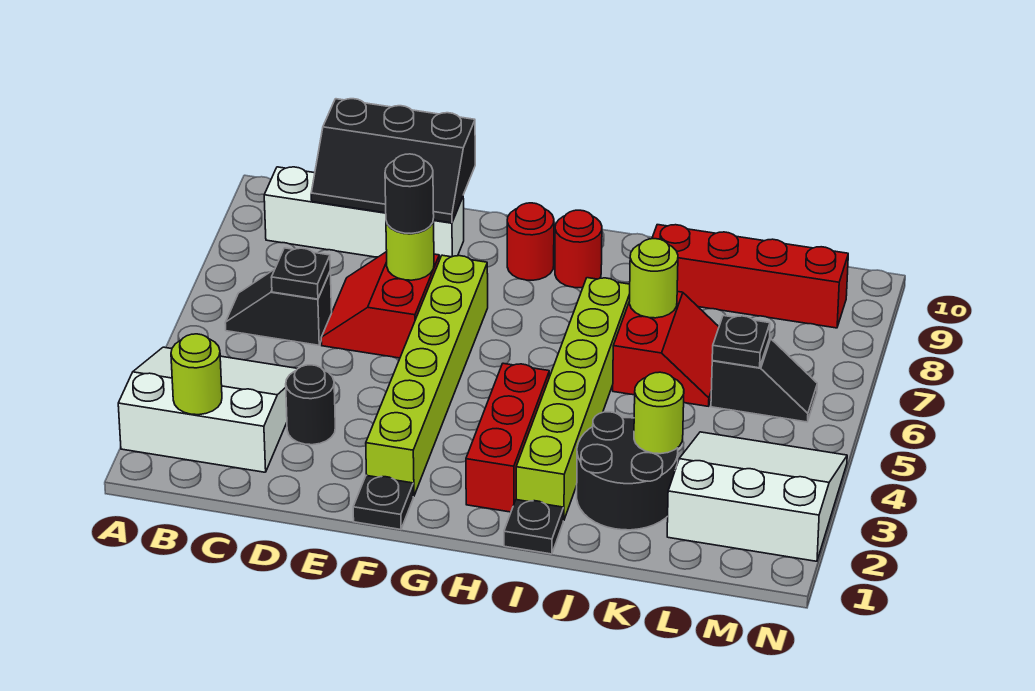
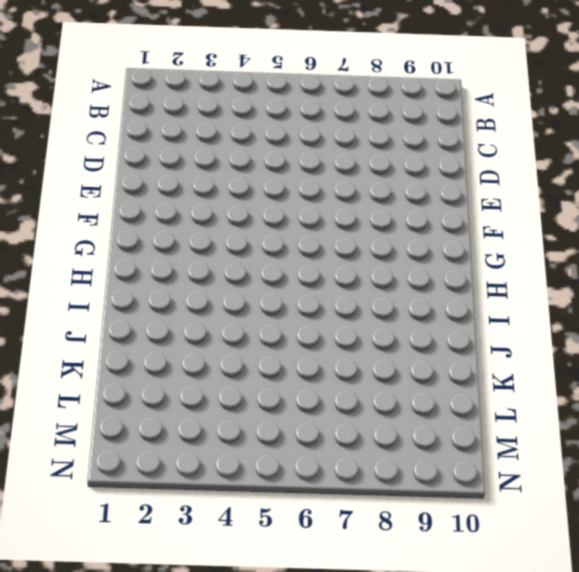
none -> white slope A2:C4 level 1 top 2
none -> black slope B6:C6 level 1 top C
none -> white brick B9:E9 level 1

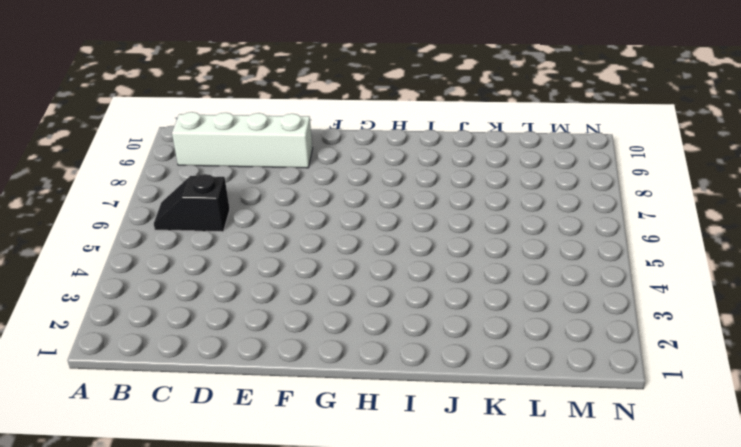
none -> white slope A2:C4 level 1 top 2
none -> black round brick D3 level 1
none -> red slope D6:E7 level 1 top E

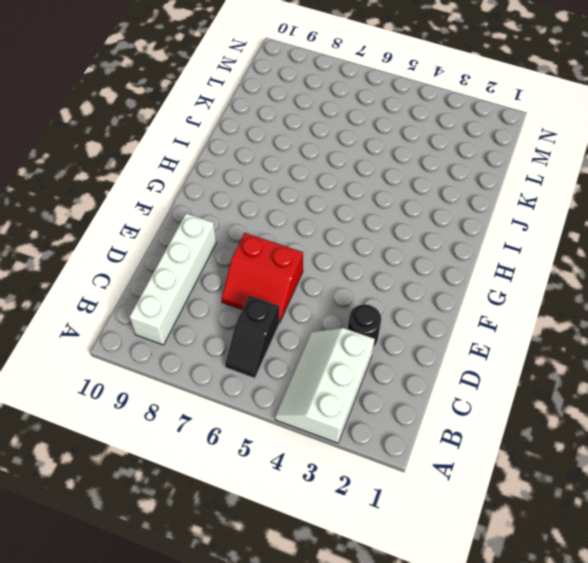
white slope A3:C4 level 1 top 3 -> white slope A2:C4 level 1 top 2
none -> black plate F1 level 1
none -> lime brick F2:F7 level 1
none -> red round brick G9 level 1

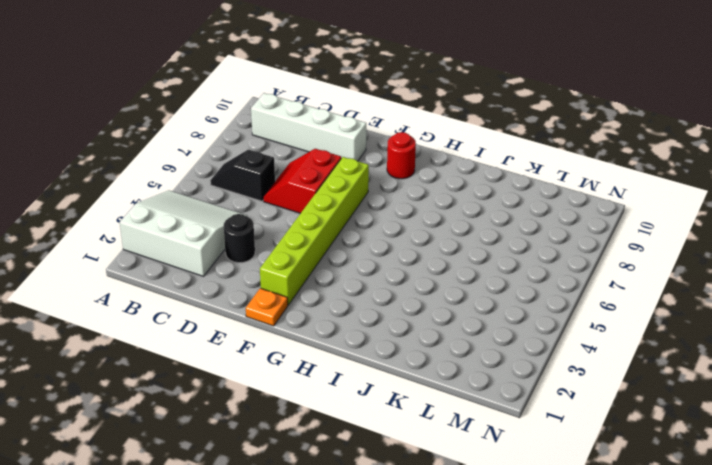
orange plate F1 level 1 -> black plate F1 level 1
none -> red brick H2:H4 level 1
none -> red round brick H9 level 1
none -> black plate I1 level 1

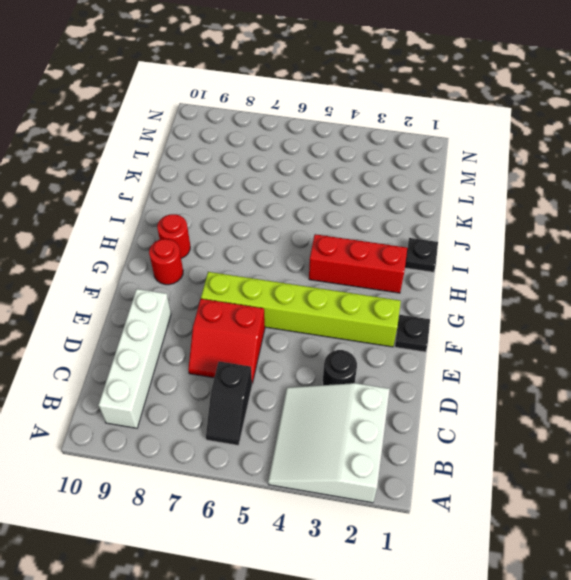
none -> lime brick I2:I7 level 1
none -> black round brick J2:K3 level 1
none -> red slope J6:K7 level 1 top J

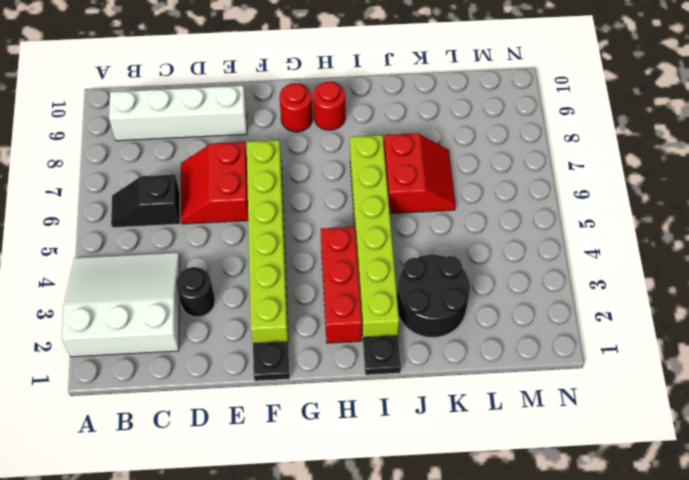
none -> red brick J9:M9 level 1
none -> white slope L2:N4 level 1 top 2
none -> black slope L6:M6 level 1 top L

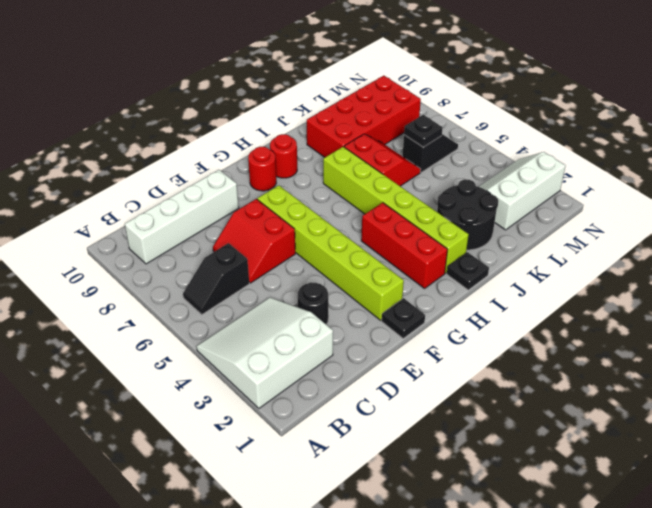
red brick J8:M9 level 1 -> red brick J9:M9 level 1
white slope L2:N3 level 1 top 2 -> white slope L2:N4 level 1 top 2
none -> lime round brick B2 level 2
none -> black plate C6 level 2
none -> black slope C9:E10 level 2 top 10

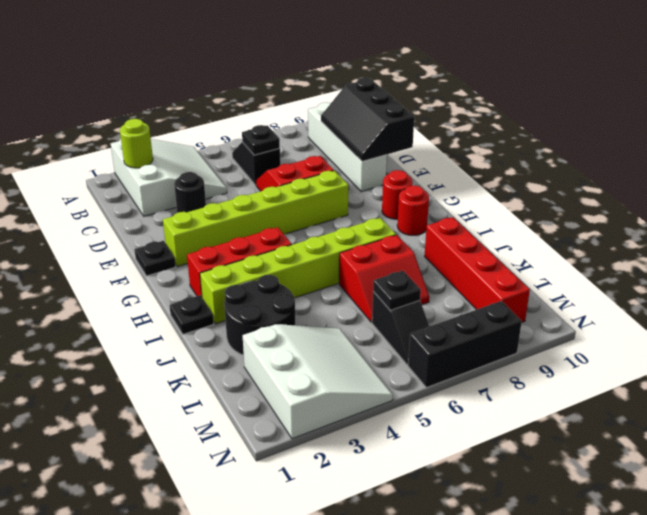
black brick N6:N8 level 1 -> none
none -> lime round brick E7 level 2
none -> lime round brick J7 level 2
none -> lime round brick K3 level 2

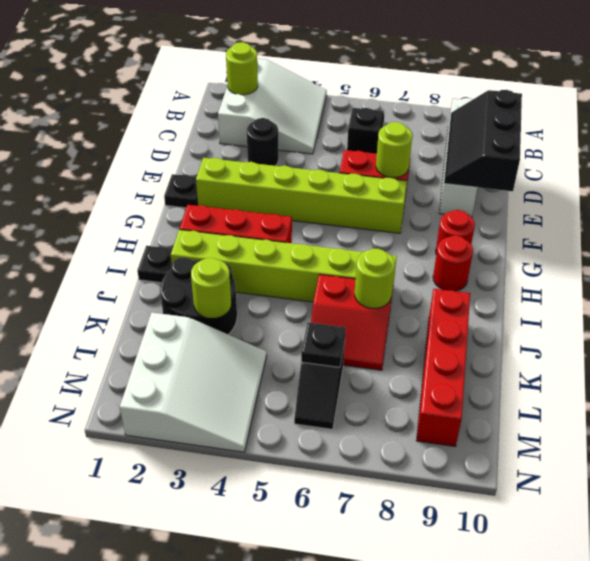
none -> black plate C6 level 2
none -> black round brick E7 level 3

